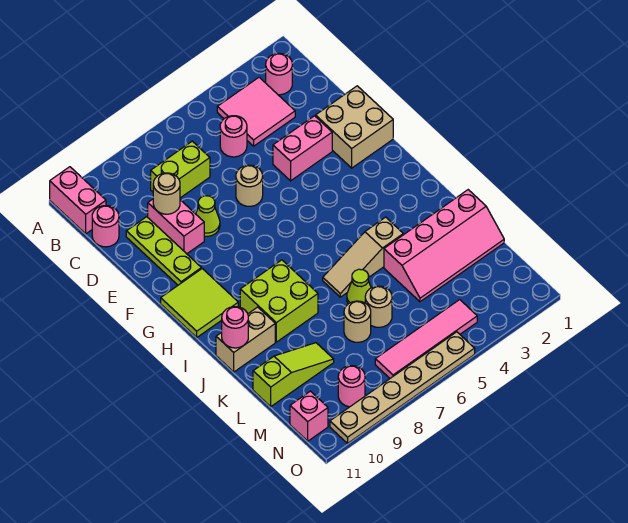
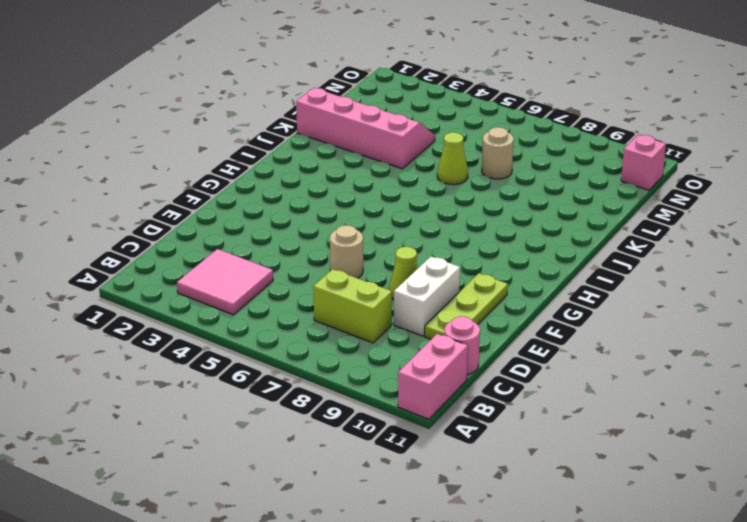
white brick D9:E9 level 1 -> pink brick D9:E9 level 1
none -> pink round brick B2 level 1
none -> pink round brick C5 level 1
none -> tan brick E1:F2 level 1

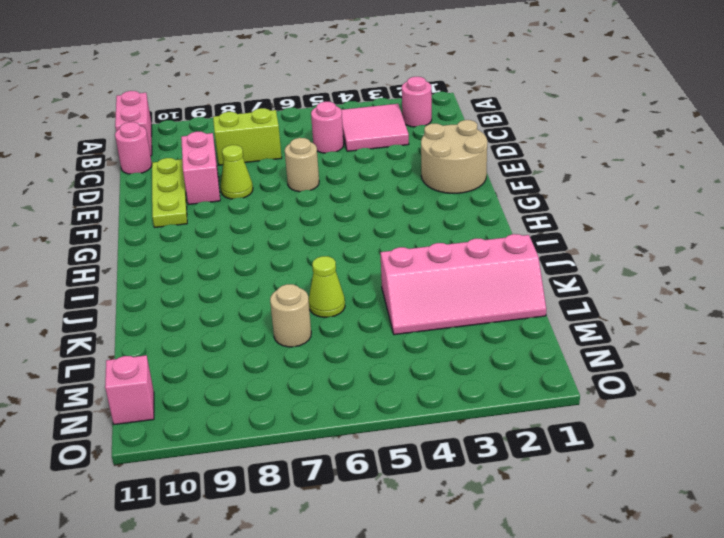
tan round brick E1:F2 level 1 -> tan brick E1:F2 level 1
none -> pink brick E3:E4 level 1
none -> lime tile G10:H11 level 1
none -> lime brick I8:J9 level 1

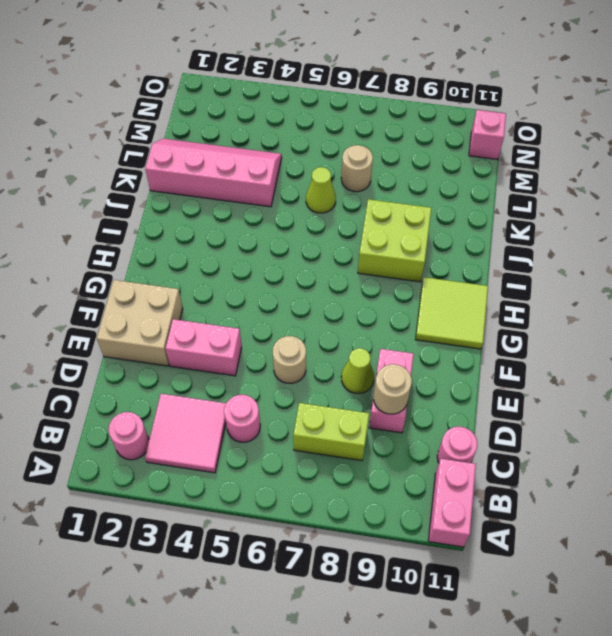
none -> lime plate D10:F10 level 1
none -> tan slope J4:J6 level 1 top 4
none -> tan brick J10:J11 level 1

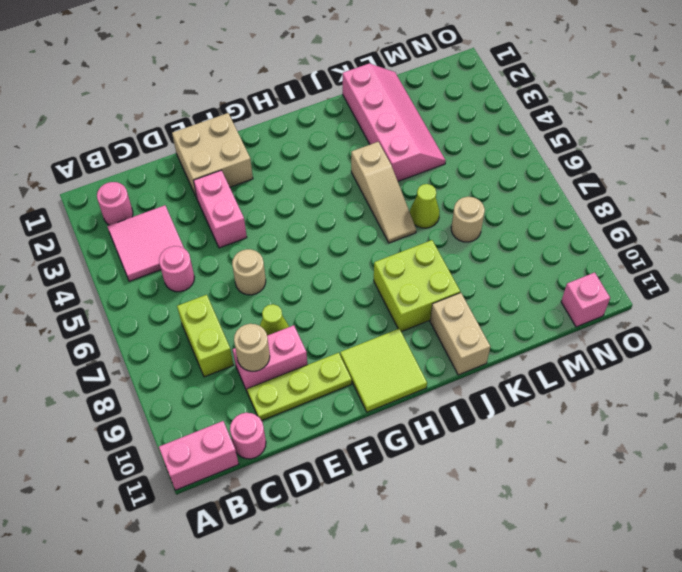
none -> tan round brick L6 level 1
none -> lime slope L9:L11 level 1 top 11
none -> pink tile N4:N7 level 1

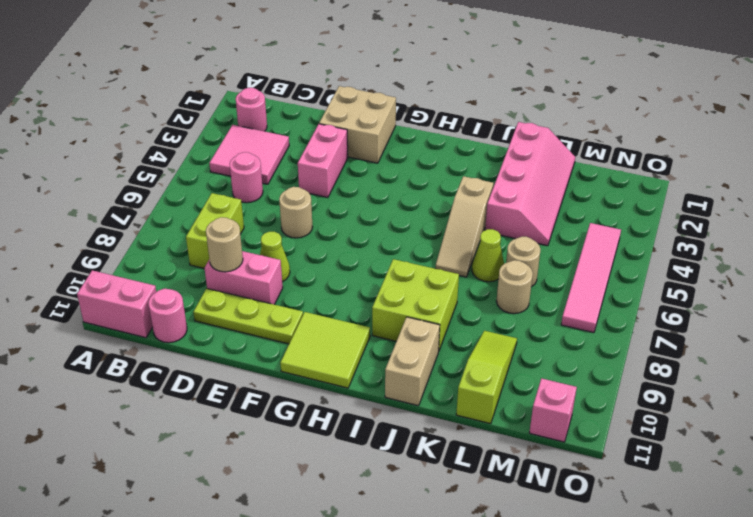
none -> pink round brick N9 level 1
none -> tan plate O5:O10 level 1
none -> pink round brick J11 level 2

